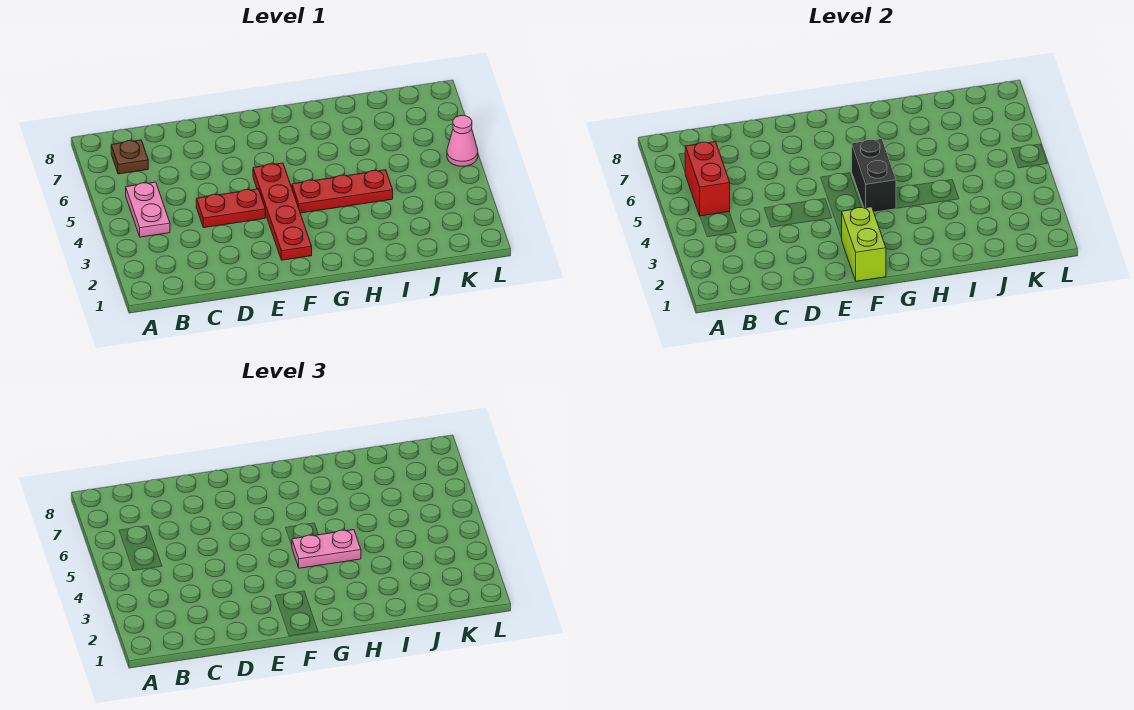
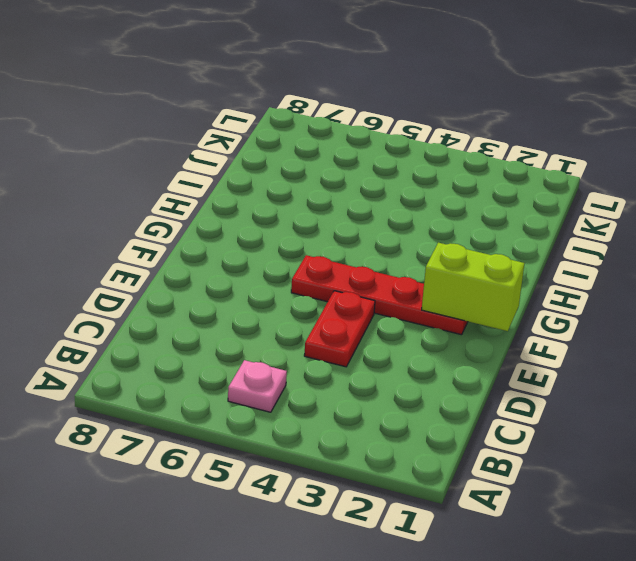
pink plate B5 level 1 -> pink plate B4:B5 level 1
none -> brown plate B7 level 1
none -> red plate G4:I4 level 1

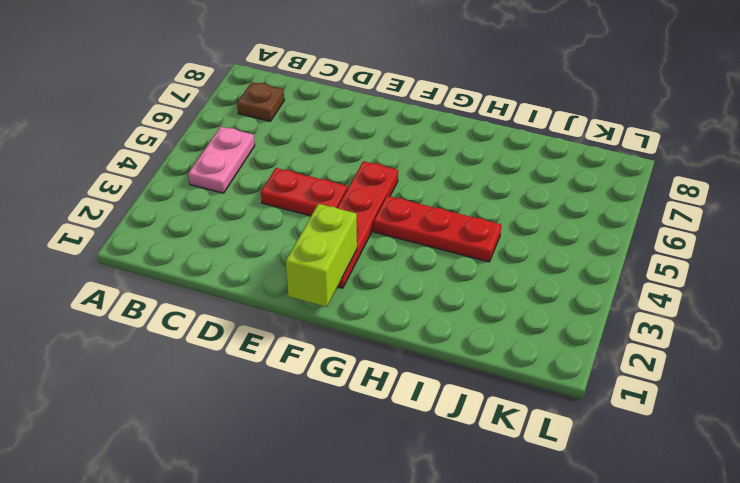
none -> pink cone L5 level 1
none -> red brick B5:B6 level 2

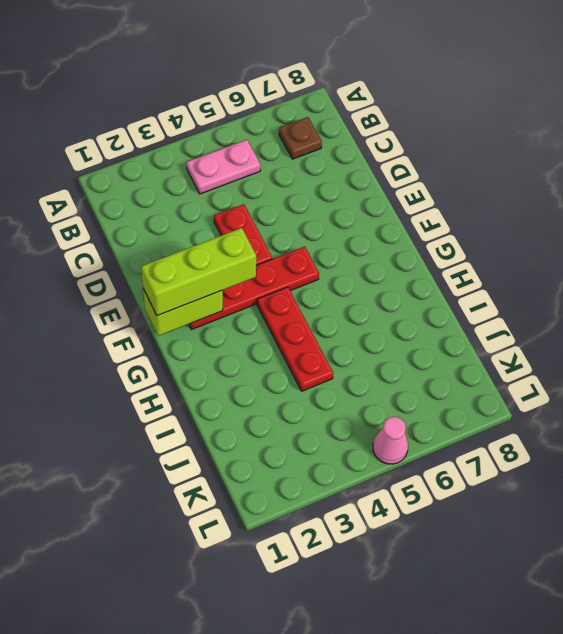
lime brick F1:F3 level 3 -> none
none -> red brick B5:B6 level 2
none -> black brick G4:G5 level 2

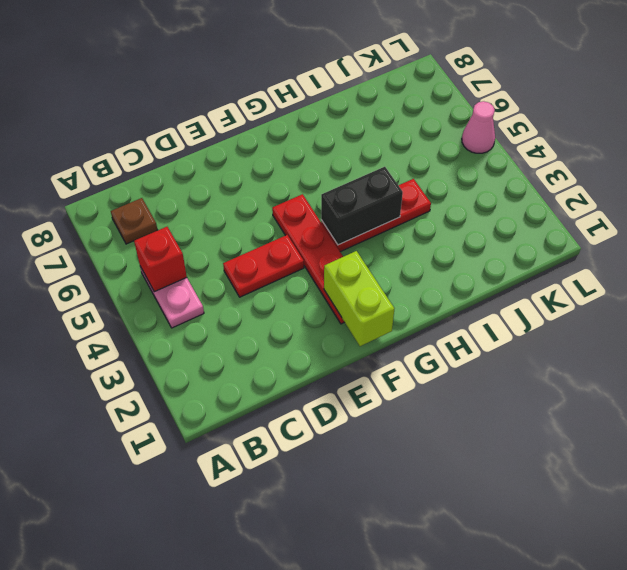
red brick B5 level 2 -> red brick B5:B6 level 2
black brick G4:H4 level 2 -> black brick G4:G5 level 2
none -> pink plate G4:H4 level 3

